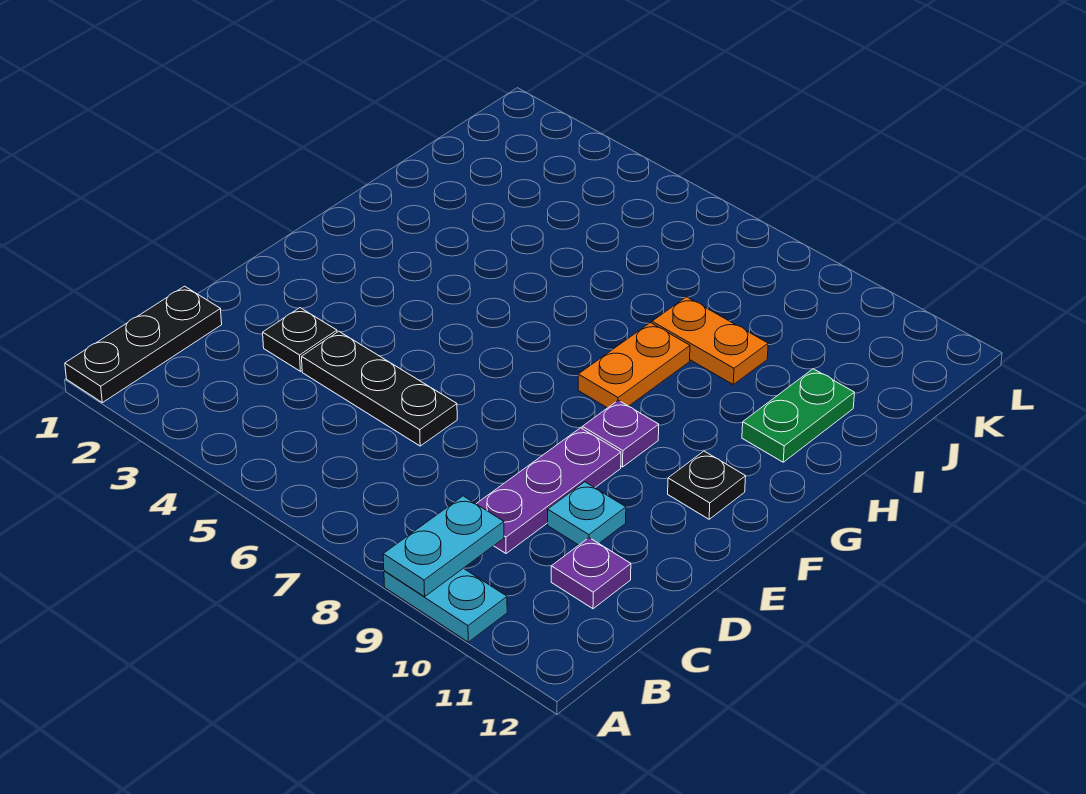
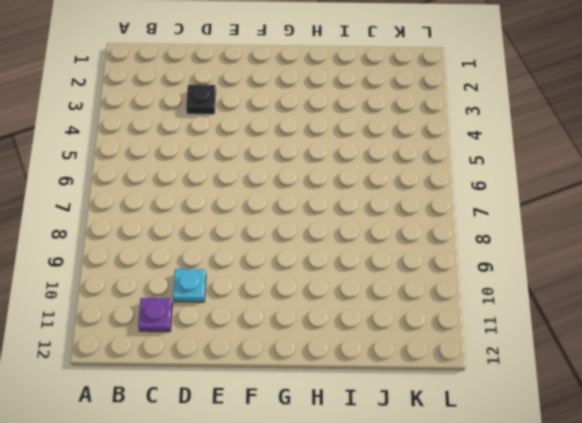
none -> black plate A1:C1 level 1
none -> cyan plate A9:A10 level 1
none -> purple plate C9:E9 level 1

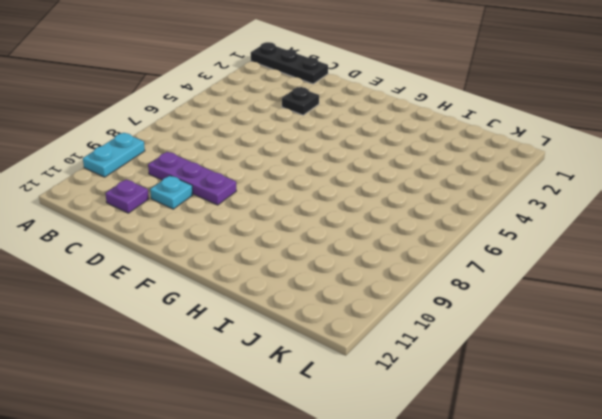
none -> black plate D4:D6 level 1
none -> purple plate F9 level 1
none -> black plate F11 level 1

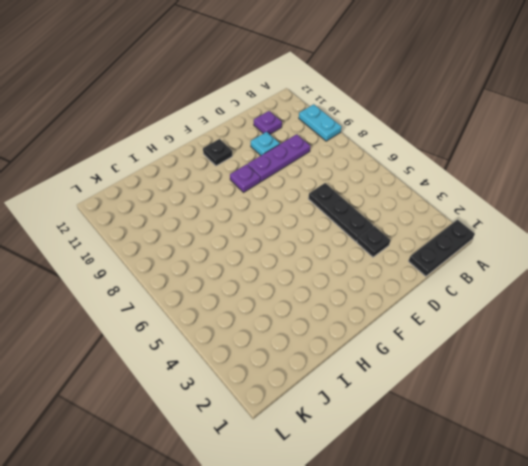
none -> orange plate G8:H8 level 1
none -> green plate H11:I11 level 1
none -> orange plate I8:I9 level 1

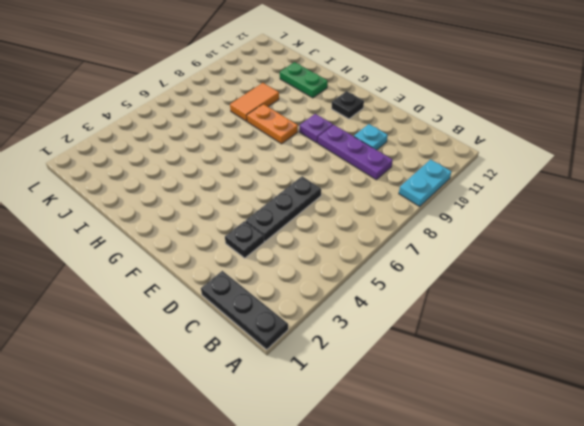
orange tile I8:I9 level 1 -> orange plate I8:I9 level 1
none -> purple plate C11 level 1
none -> cyan plate A9:B9 level 2

